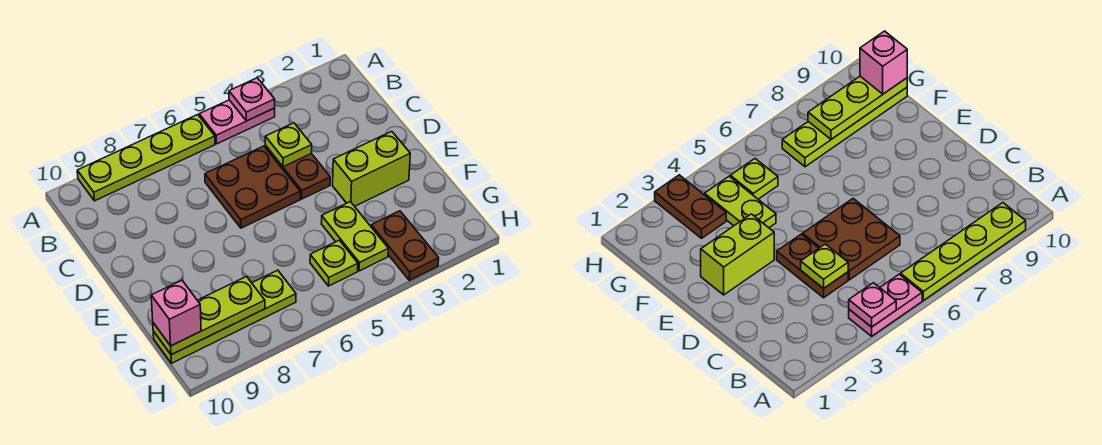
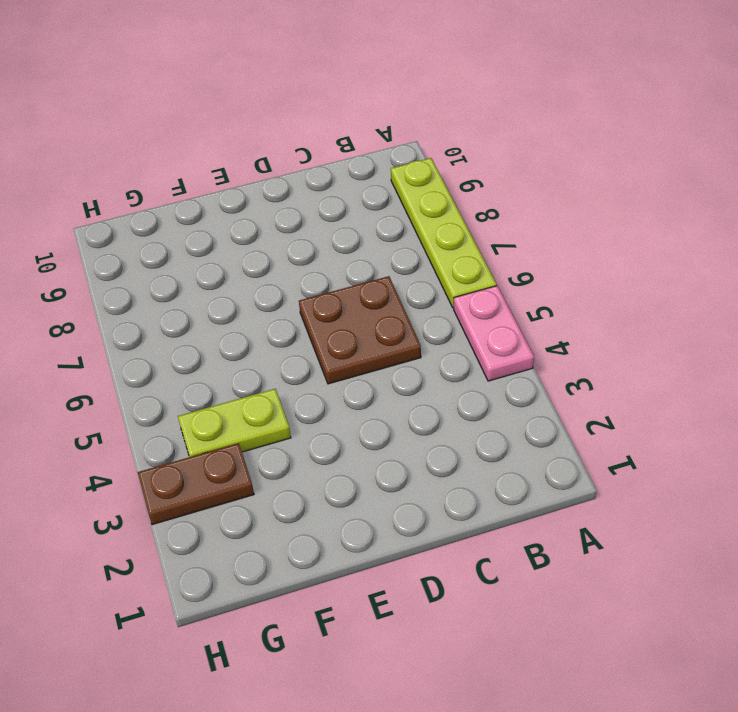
none -> brown plate C4:D4 level 1
none -> lime brick E2:E3 level 1
none -> lime plate G5 level 1

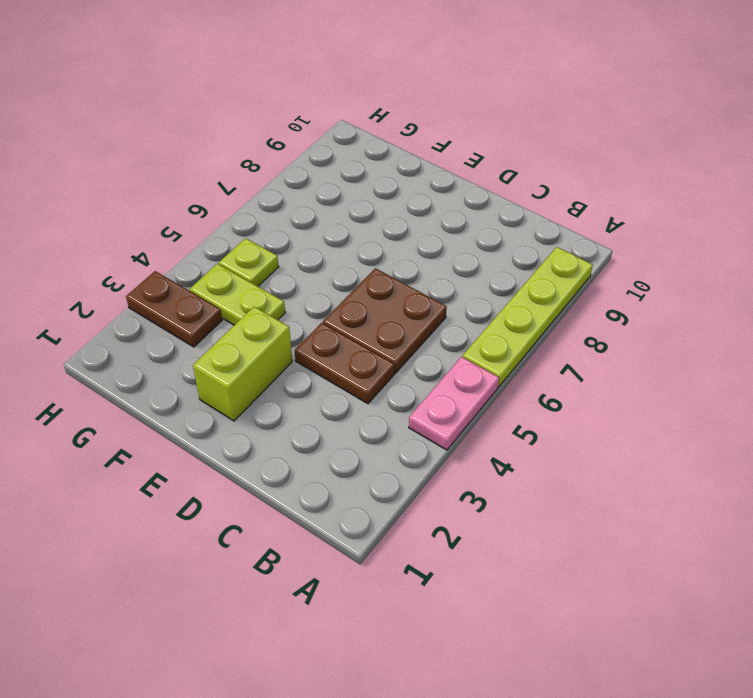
none -> lime plate G7:G10 level 1
none -> pink plate A4 level 2
none -> lime plate C4 level 2

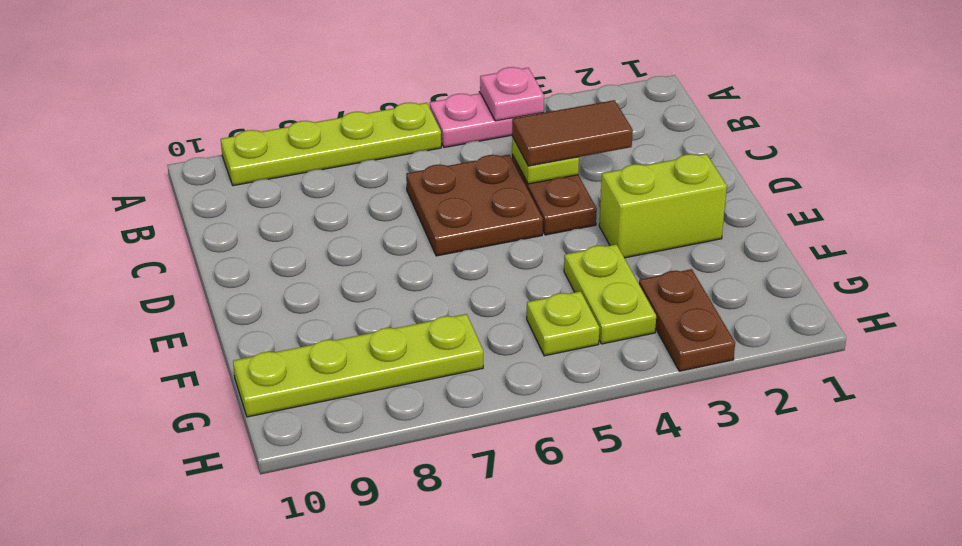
brown tile C3:C4 level 3 -> none
none -> lime plate G8:G10 level 2
none -> pink brick G10 level 3

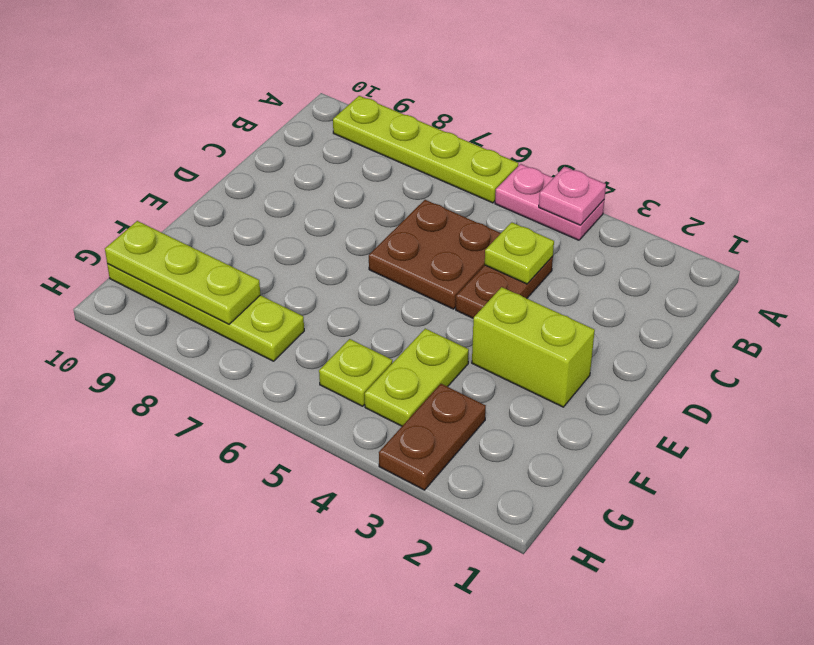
none -> pink brick G10 level 3

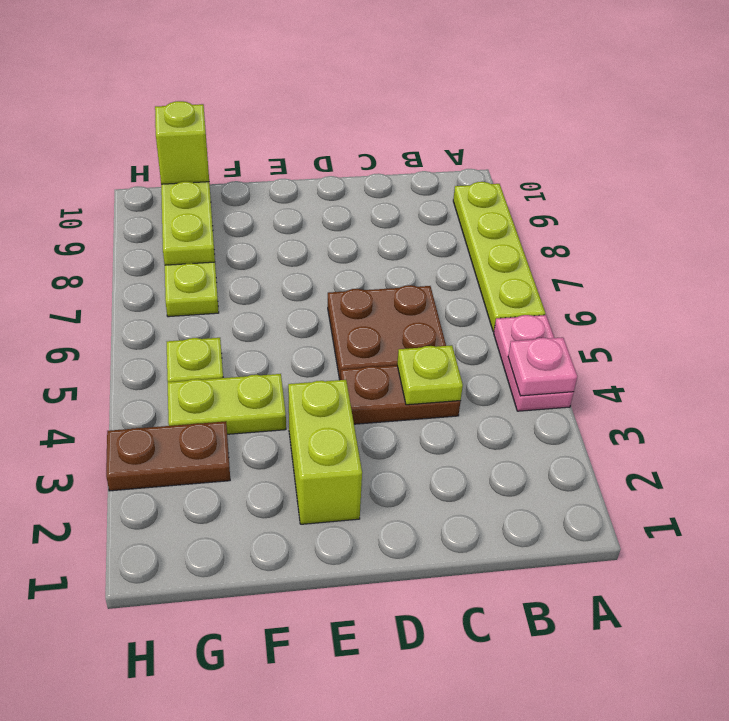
lime brick G10 level 3 -> pink brick G10 level 3

